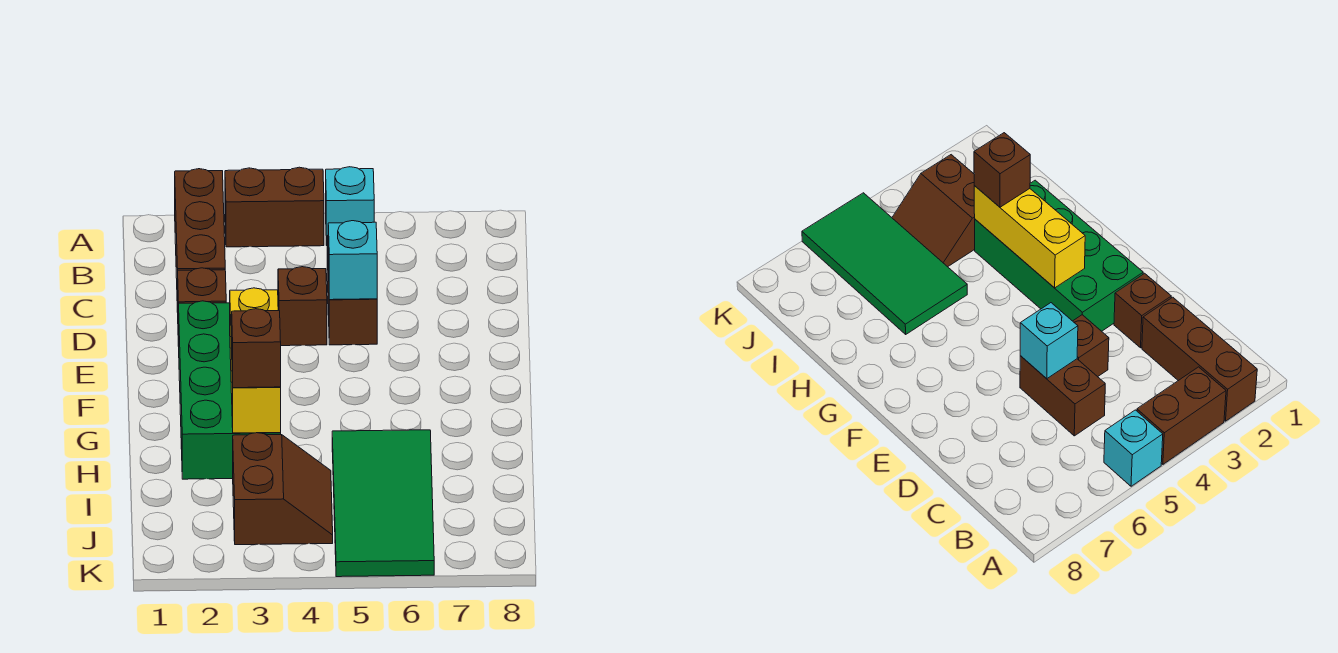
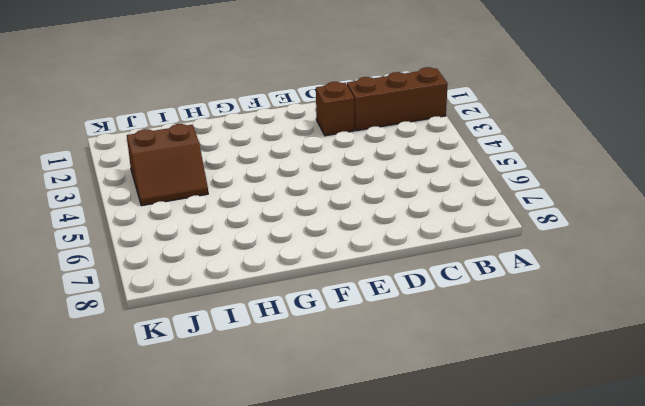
none -> brown brick A3:A4 level 1
none -> cyan brick A5 level 1
none -> brown brick C5:D5 level 1

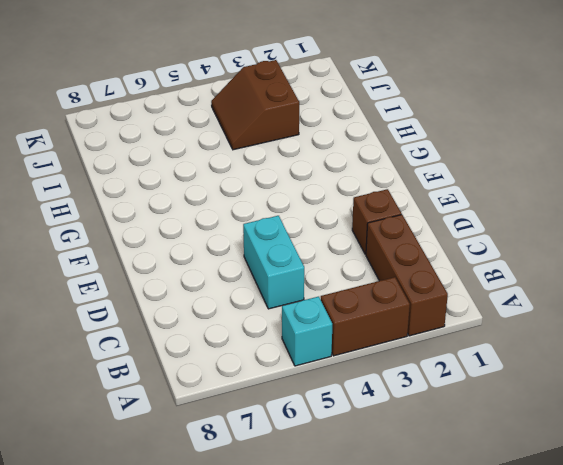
cyan brick C5:D5 level 1 -> brown brick C5:D5 level 1
none -> brown brick D4 level 1
none -> green brick E2:H3 level 1
none -> green tile H5:K6 level 1

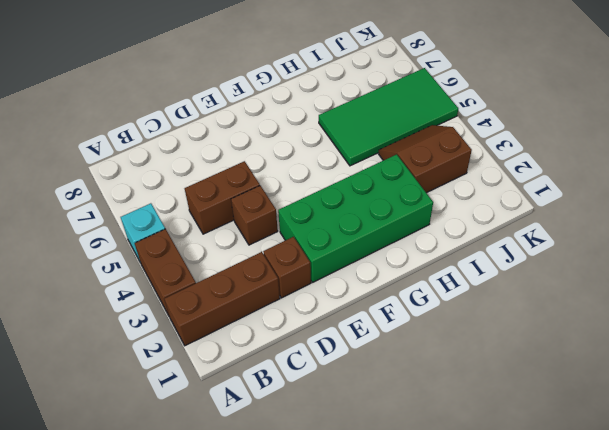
none -> cyan brick D5 level 2
none -> yellow brick F3:H3 level 2
none -> brown brick H3 level 3

